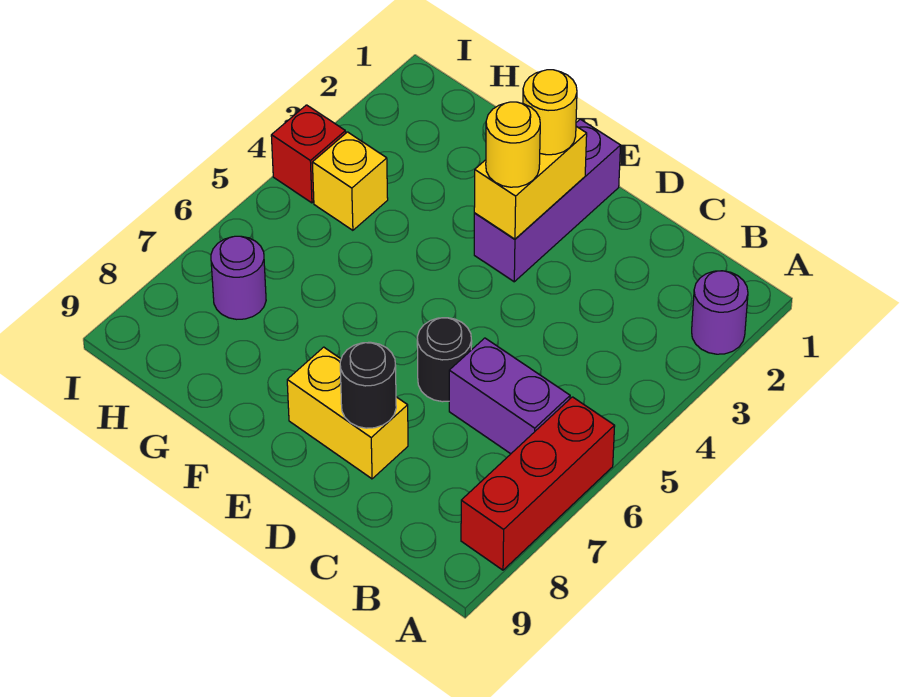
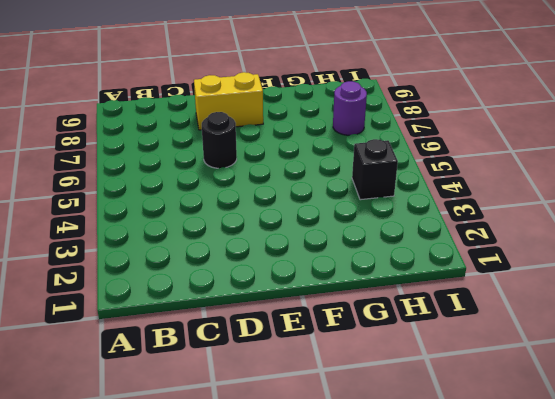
black brick H4 level 1 -> yellow brick H4 level 1
none -> purple round brick A2 level 1
none -> red brick A6:A8 level 1
none -> purple brick B6:C6 level 1

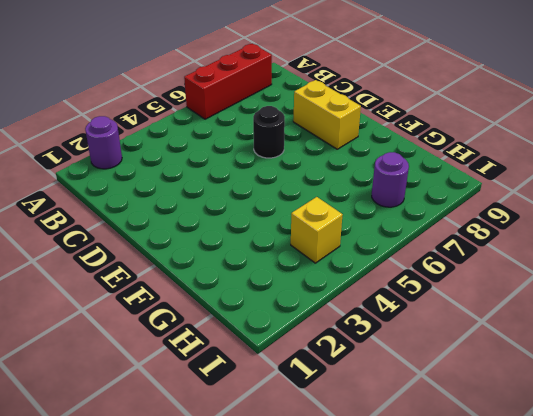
none -> purple brick B6:C6 level 1
none -> purple brick E1:E3 level 1
none -> red brick I4 level 1

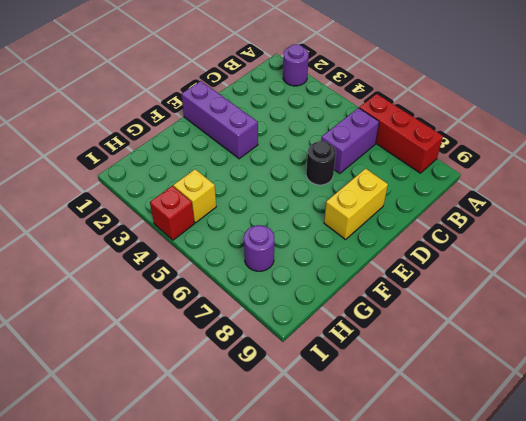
none -> black round brick D8 level 2
none -> yellow brick E2:E3 level 2
none -> yellow round brick E2 level 3

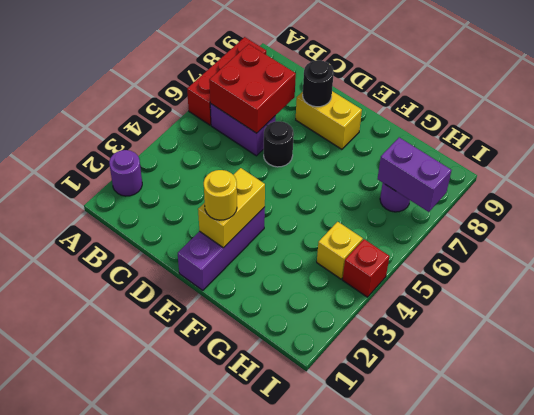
red brick B6:C7 level 2 -> none
purple brick H7:I7 level 2 -> none
none -> yellow round brick E3 level 3

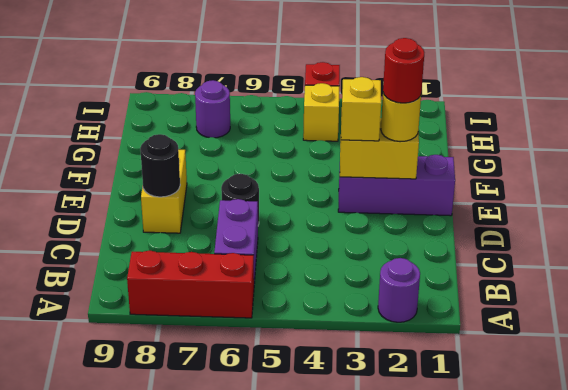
red round brick E2 level 4 -> none
yellow brick E3 level 3 -> yellow round brick E3 level 3

